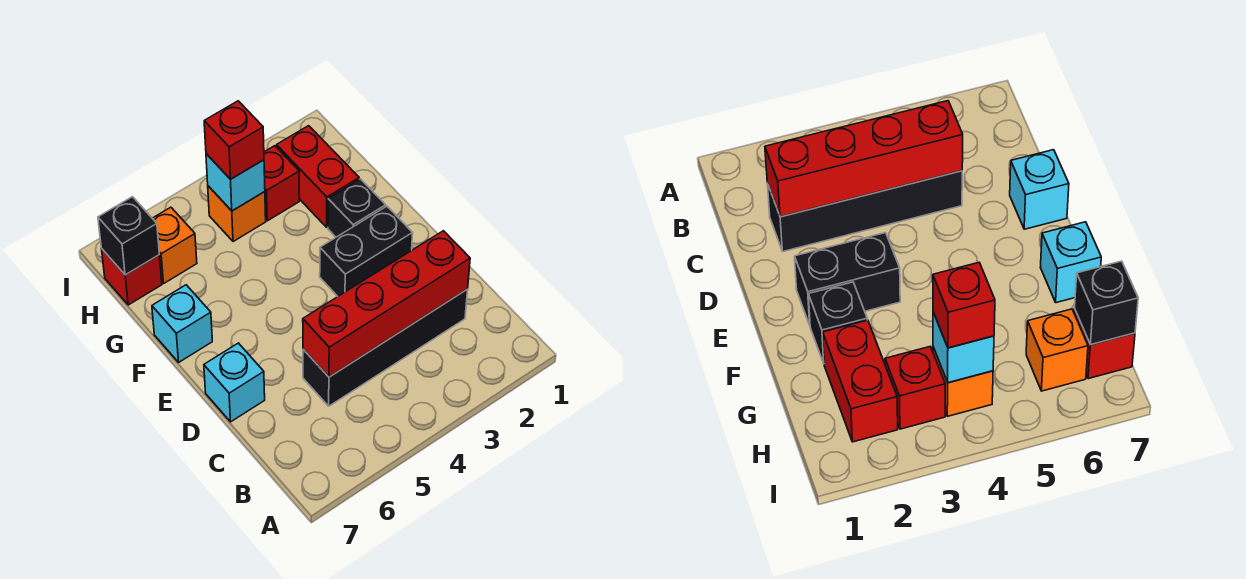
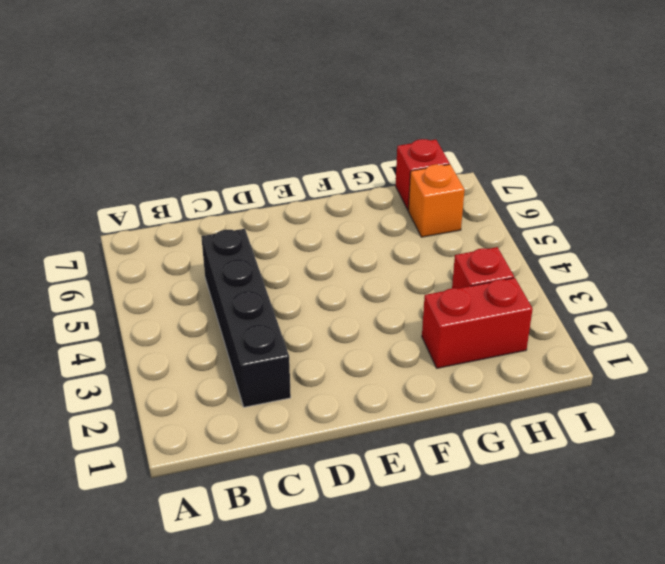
none -> cyan brick D7 level 1
none -> black brick E2:E3 level 1
none -> black brick F2 level 1

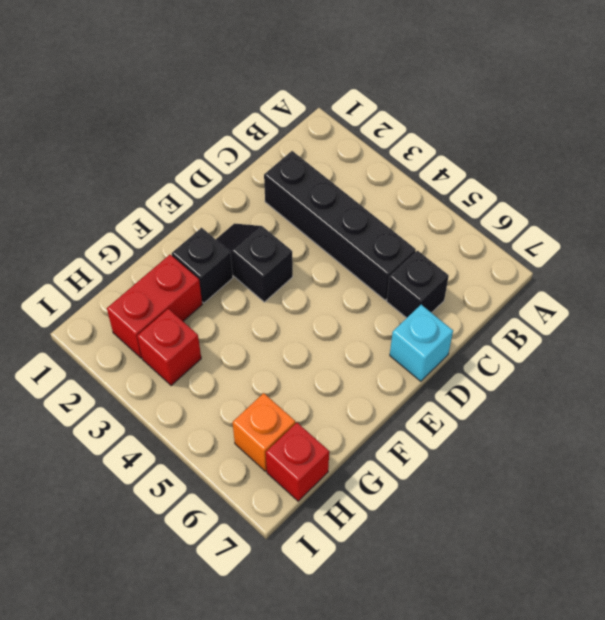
black brick C6 level 1 -> black brick H7 level 2
black slope E2:E3 level 1 top 3 -> black brick E2:E3 level 1
none -> cyan brick F7 level 1
none -> orange brick H4 level 1
none -> red brick C2:C5 level 2

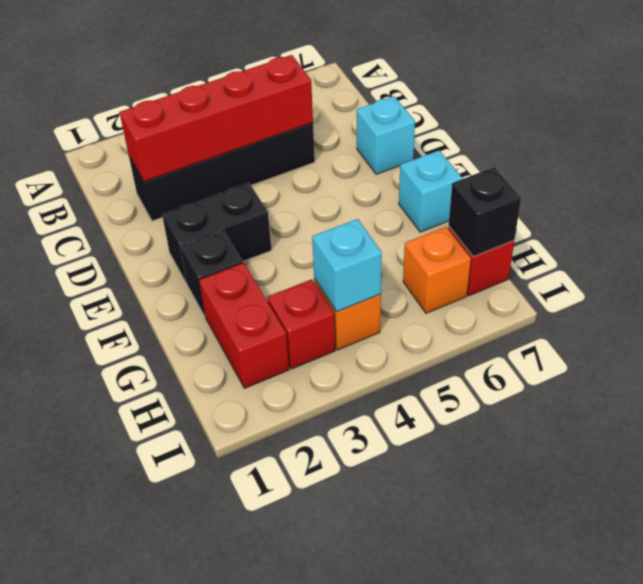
none -> red brick H4 level 3

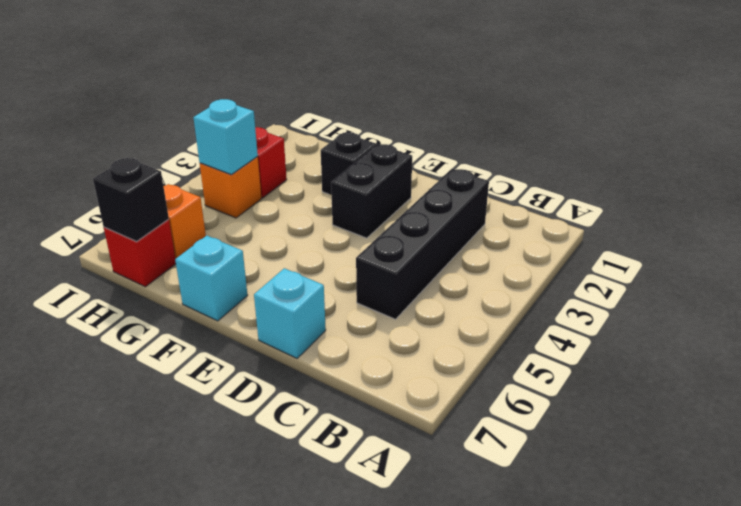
none -> red brick G2:H2 level 1
none -> red brick C2:C5 level 2
none -> red brick H4 level 3

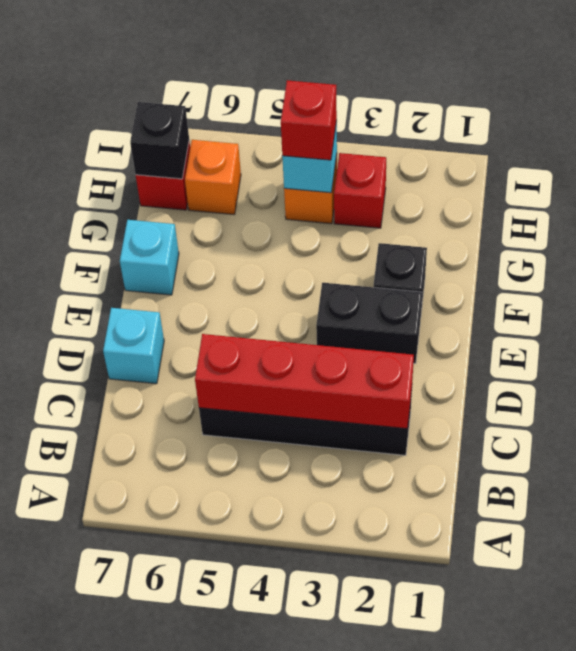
none -> red brick G2:H2 level 1

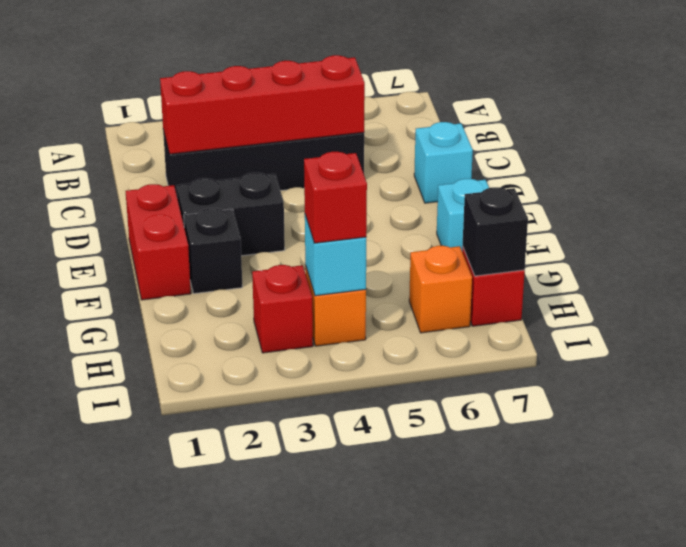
red brick E1:F1 level 1 -> red brick G2:H2 level 1

